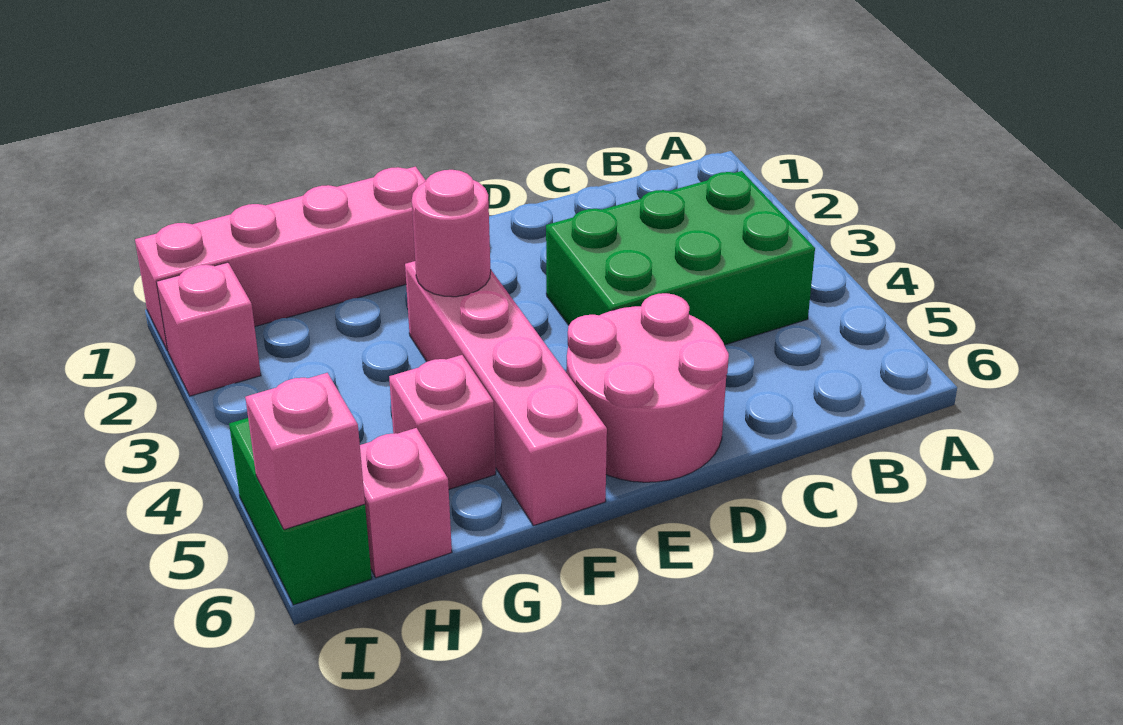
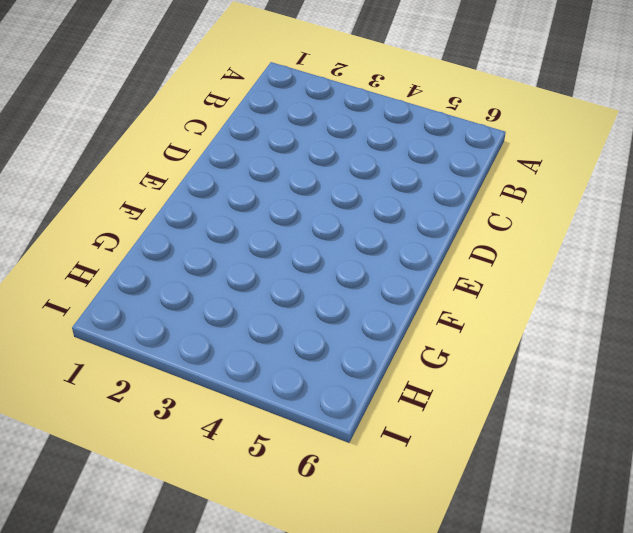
none -> green brick B3:D4 level 1
none -> pink round brick D5:E6 level 1

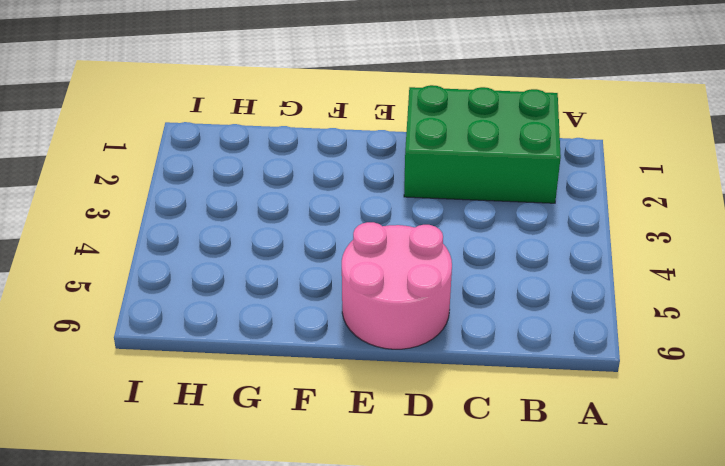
green brick B1:D2 level 1 -> green brick B3:D4 level 1
none -> pink brick F1:I1 level 1
none -> pink brick F3:F6 level 1

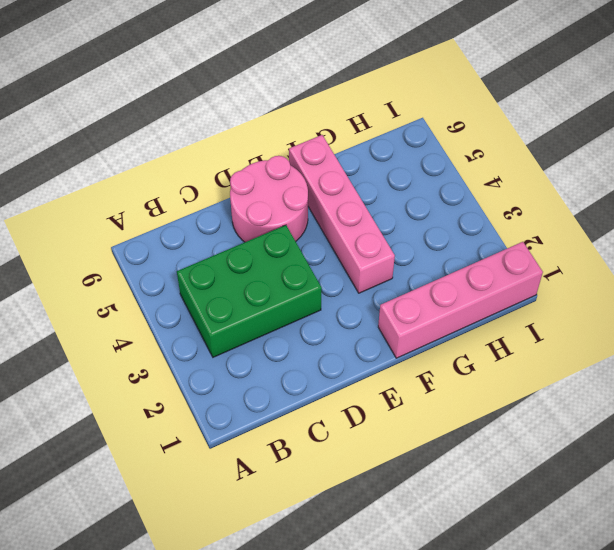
none -> pink brick G5 level 1
none -> pink brick H6 level 1

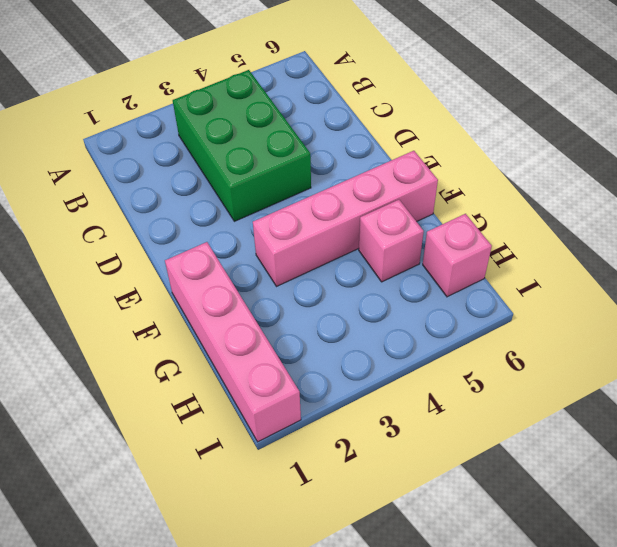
none -> pink round brick D5:E6 level 1
none -> pink brick I2 level 1

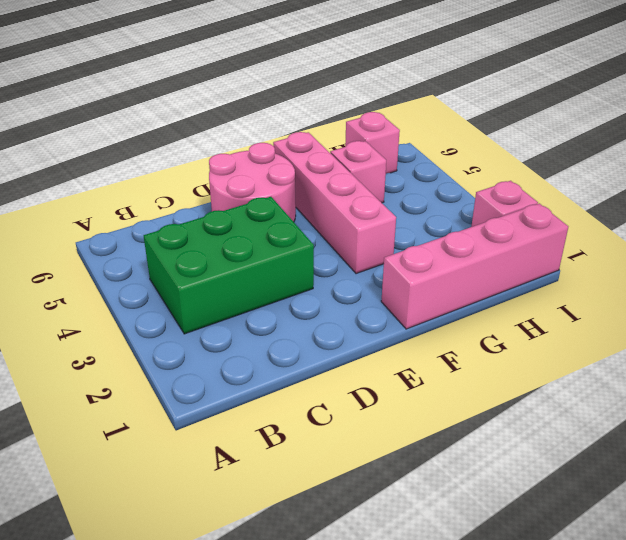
none -> green brick I5:I6 level 1
none -> pink round brick F3 level 2

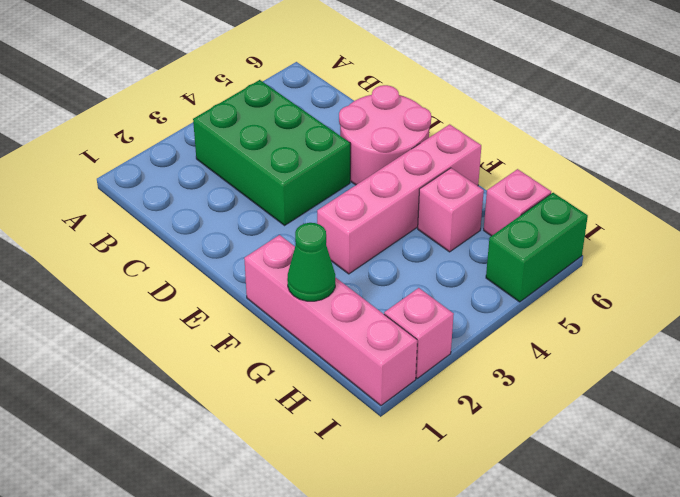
green cone G1 level 2 -> none
none -> pink round brick F3 level 2
none -> pink brick I6 level 2

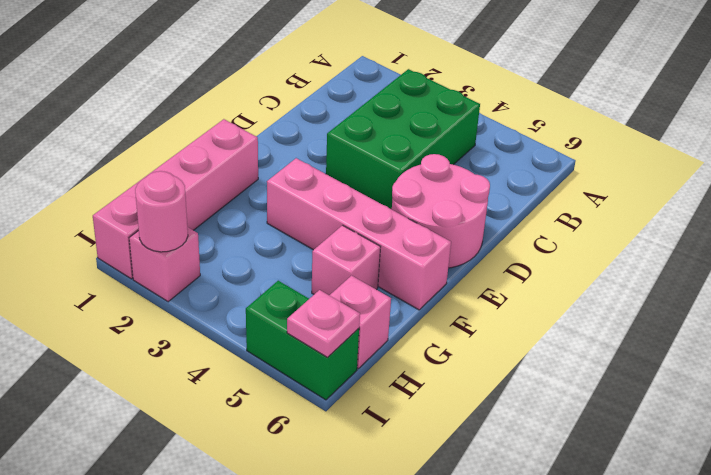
pink round brick I2 level 2 -> pink round brick F3 level 2
pink plate I6 level 2 -> pink brick I6 level 2

